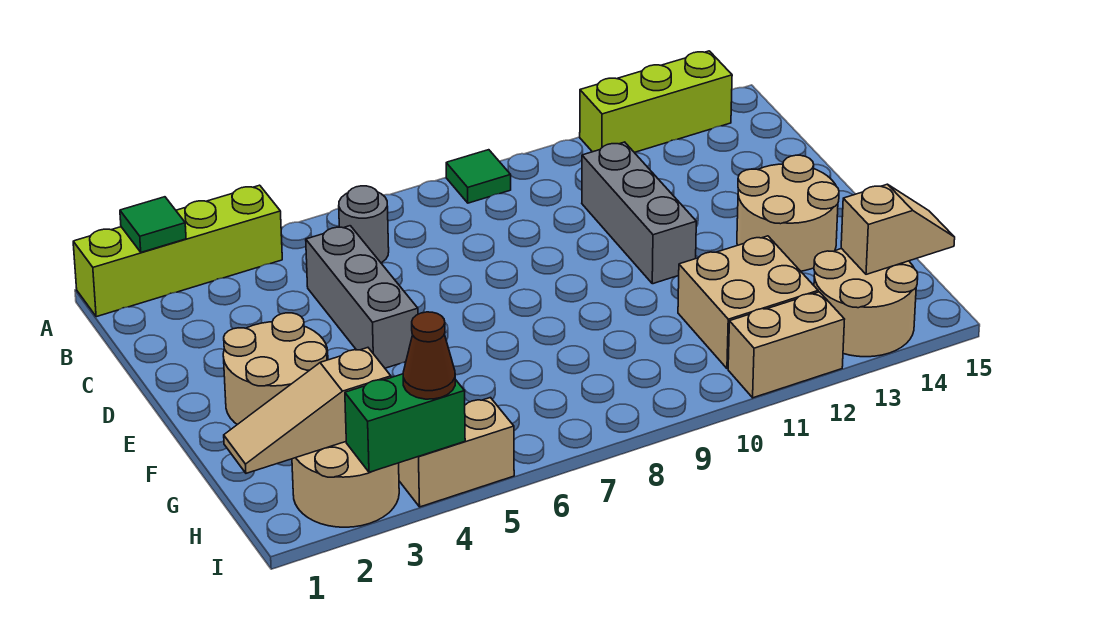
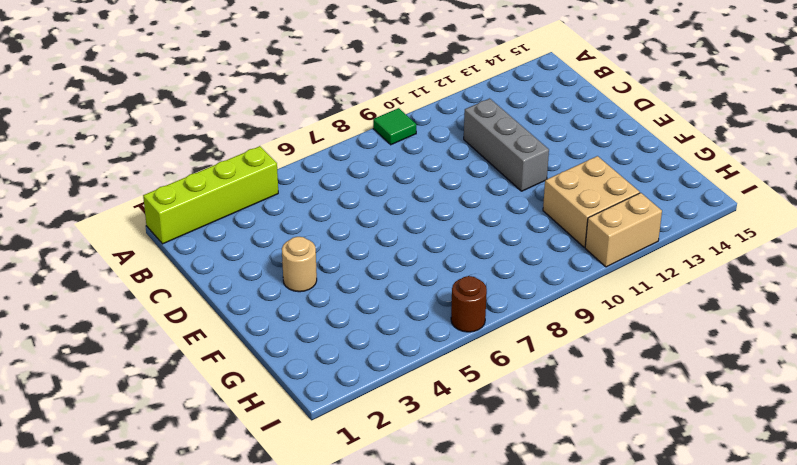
tan round brick E3 level 1 -> tan round brick E2:F3 level 1
brown round brick I6 level 1 -> none
none -> lime brick A12:A14 level 1
none -> grey round brick B6 level 1
none -> grey brick C5:E5 level 1

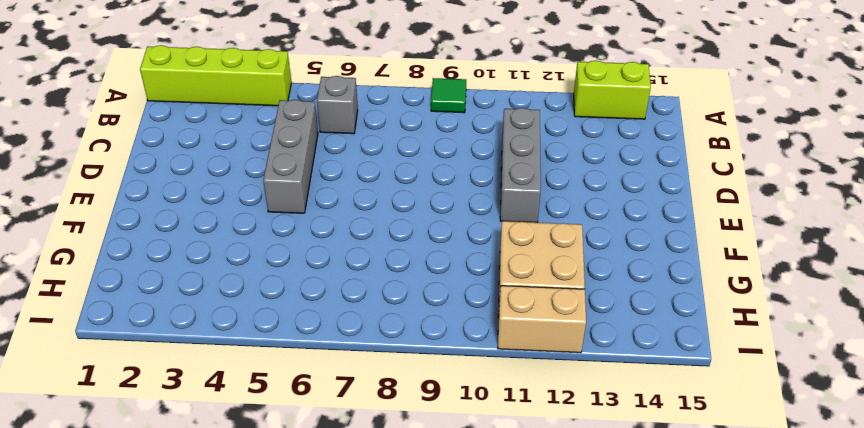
lime brick A13:A14 level 1 -> lime brick A12:A14 level 1
grey brick B6 level 1 -> grey round brick B6 level 1
none -> tan round brick E2:F3 level 1
none -> tan round brick E13:F14 level 1
none -> tan round brick H2:I3 level 1

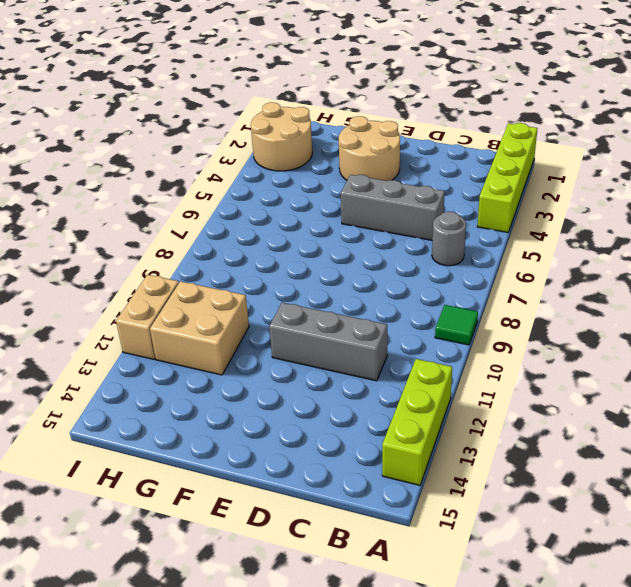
none -> tan round brick E13:F14 level 1
none -> tan round brick H13:I14 level 1
none -> tan brick I4:I5 level 1

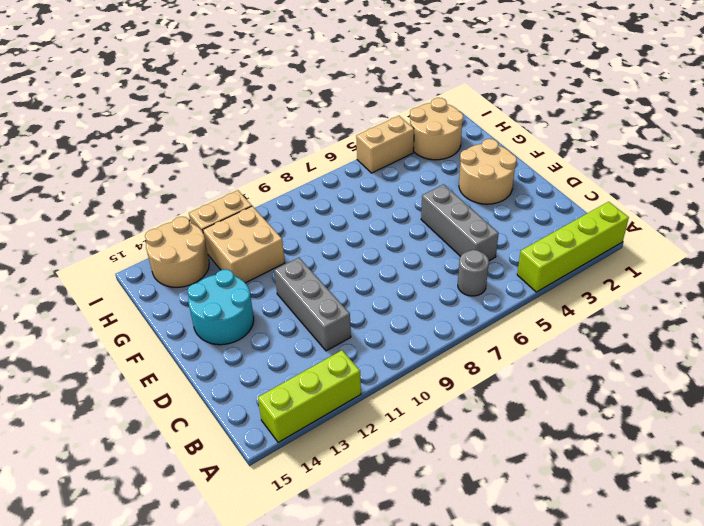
cyan round brick E13:F14 level 1 -> tan round brick E13:F14 level 1
none -> green tile A9 level 1
none -> green tile A2 level 2
none -> tan slope H1:H3 level 2 top 3

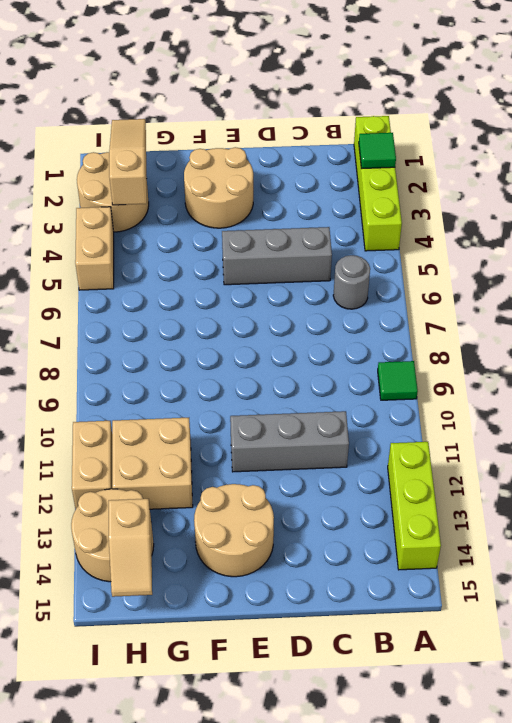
none -> green brick I3:I4 level 2
none -> brown cone I4 level 3

